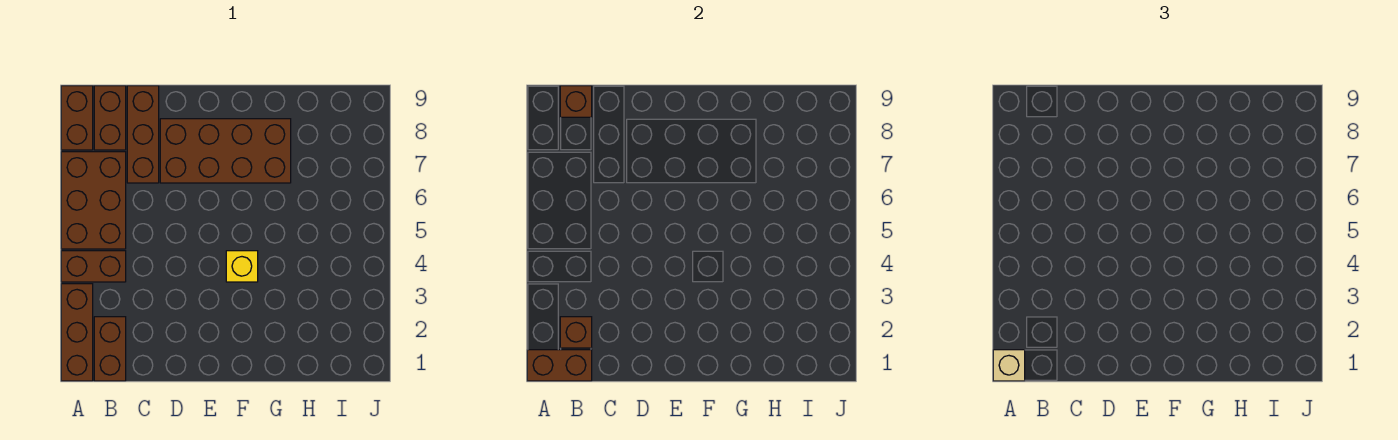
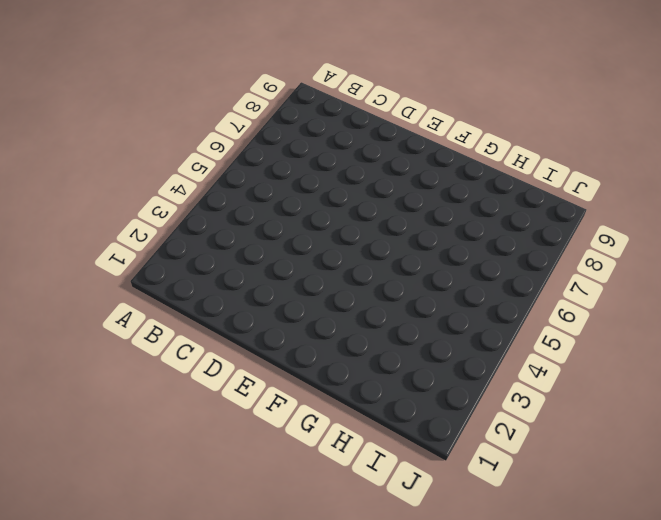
none -> brown brick A1:A3 level 1
none -> brown brick A4:B4 level 1
none -> brown brick A5:B7 level 1

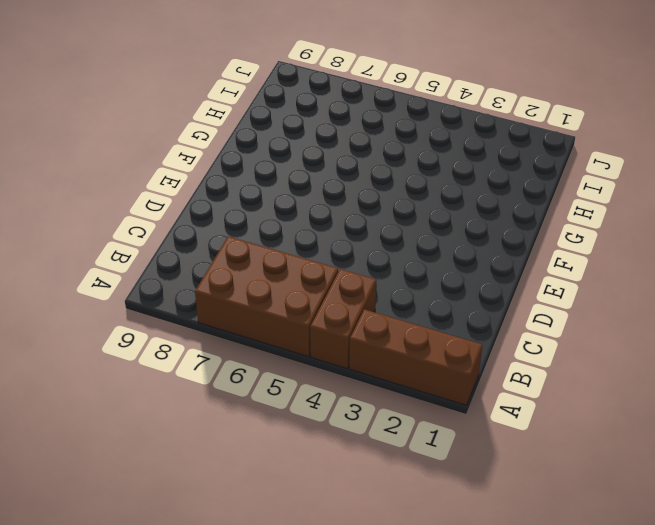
none -> brown brick A8:A9 level 1
none -> brown brick B1:B2 level 1
none -> brown brick B8:B9 level 1

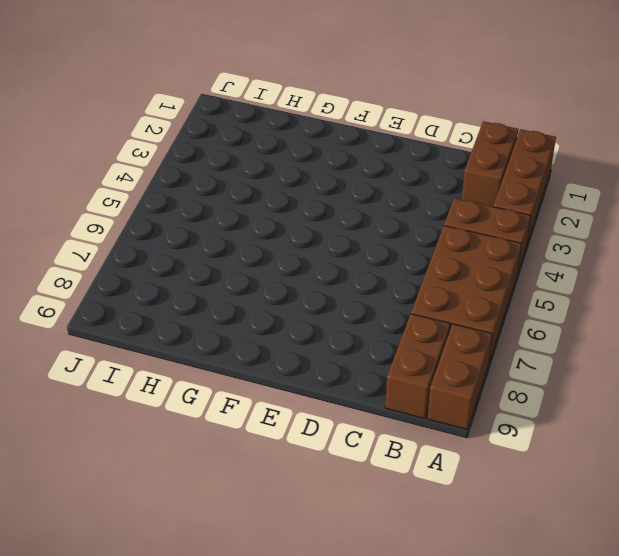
none -> brown brick C7:C9 level 1
none -> brown brick D7:G8 level 1
none -> yellow brick F4 level 1

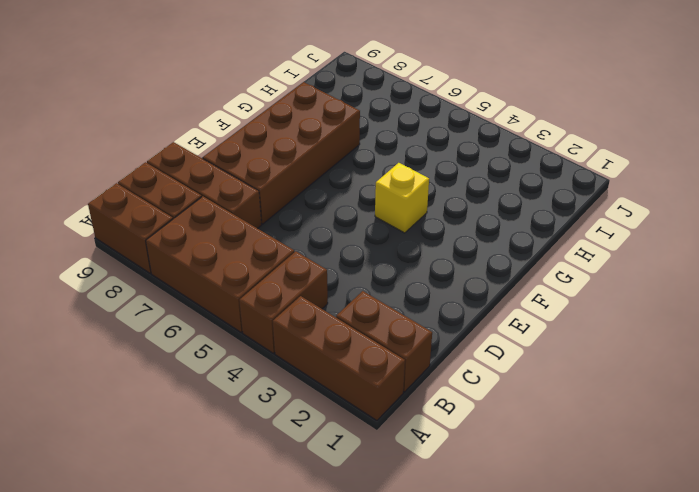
none -> brown brick A1:B1 level 2
none -> brown brick B2 level 2
none -> brown brick B9 level 2

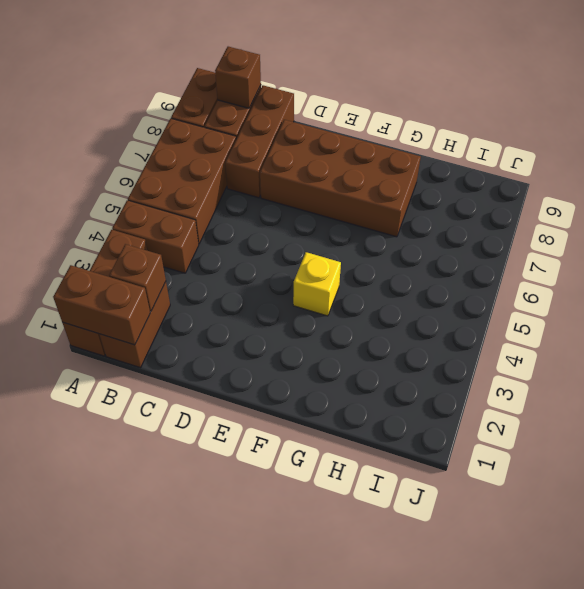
none -> tan brick A1 level 3

